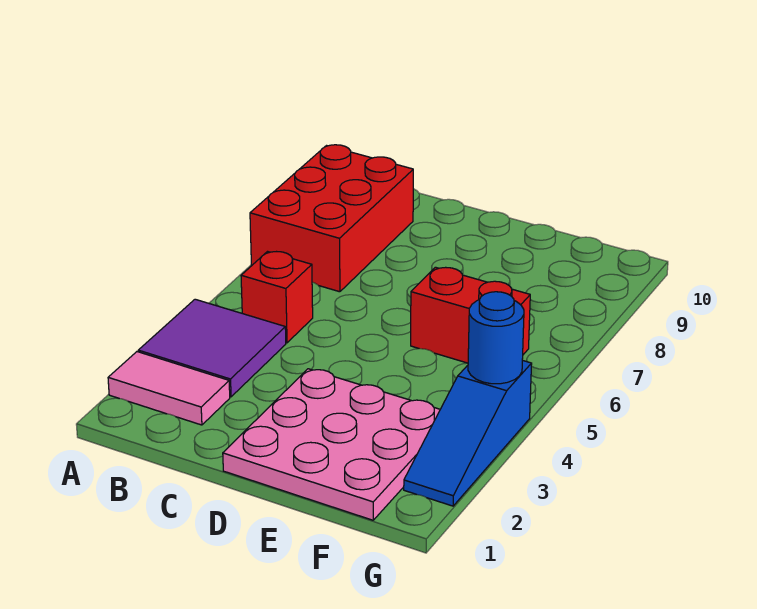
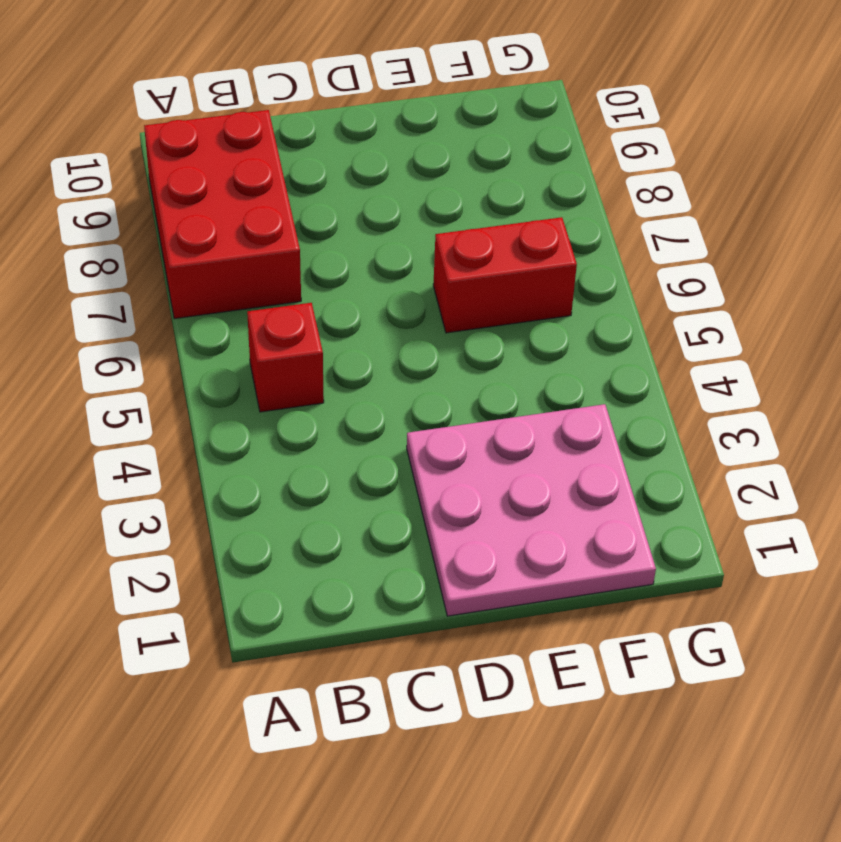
none -> pink tile A2:B2 level 1
none -> purple tile A3:B4 level 1

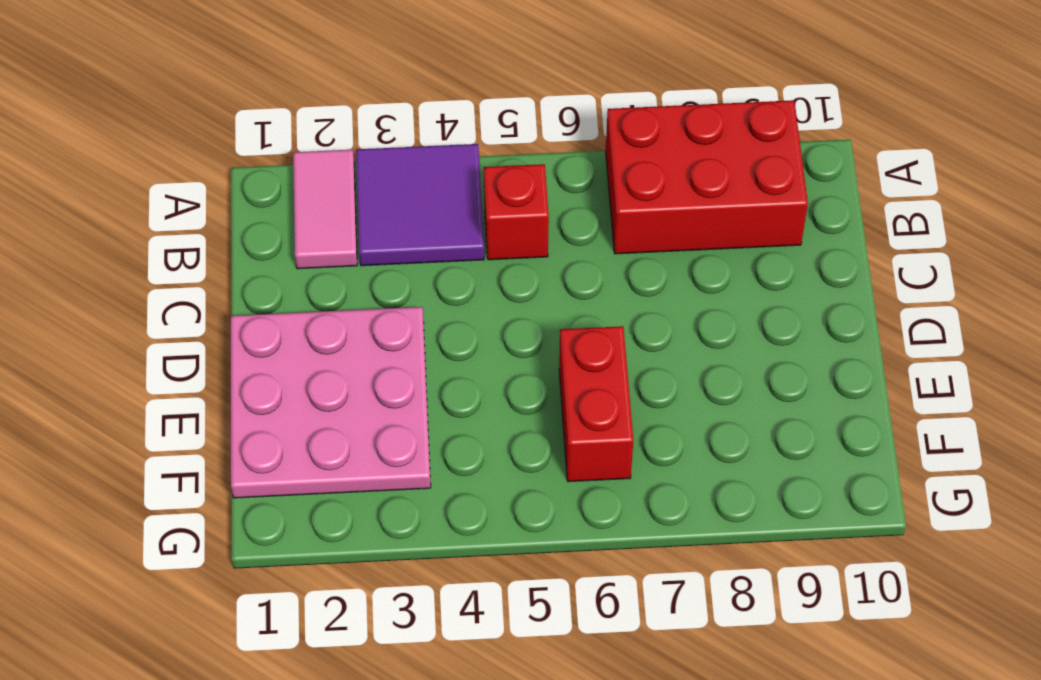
none -> blue slope G2:G4 level 1 top 4
none -> blue round brick G4 level 2

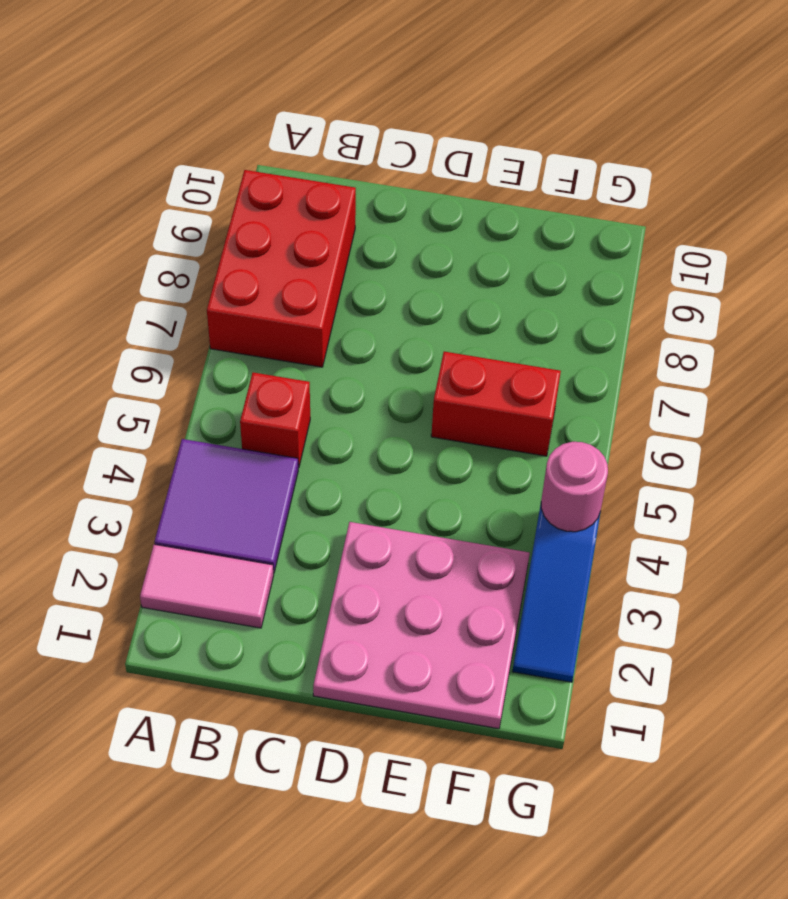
pink round brick G4 level 2 -> blue round brick G4 level 2

